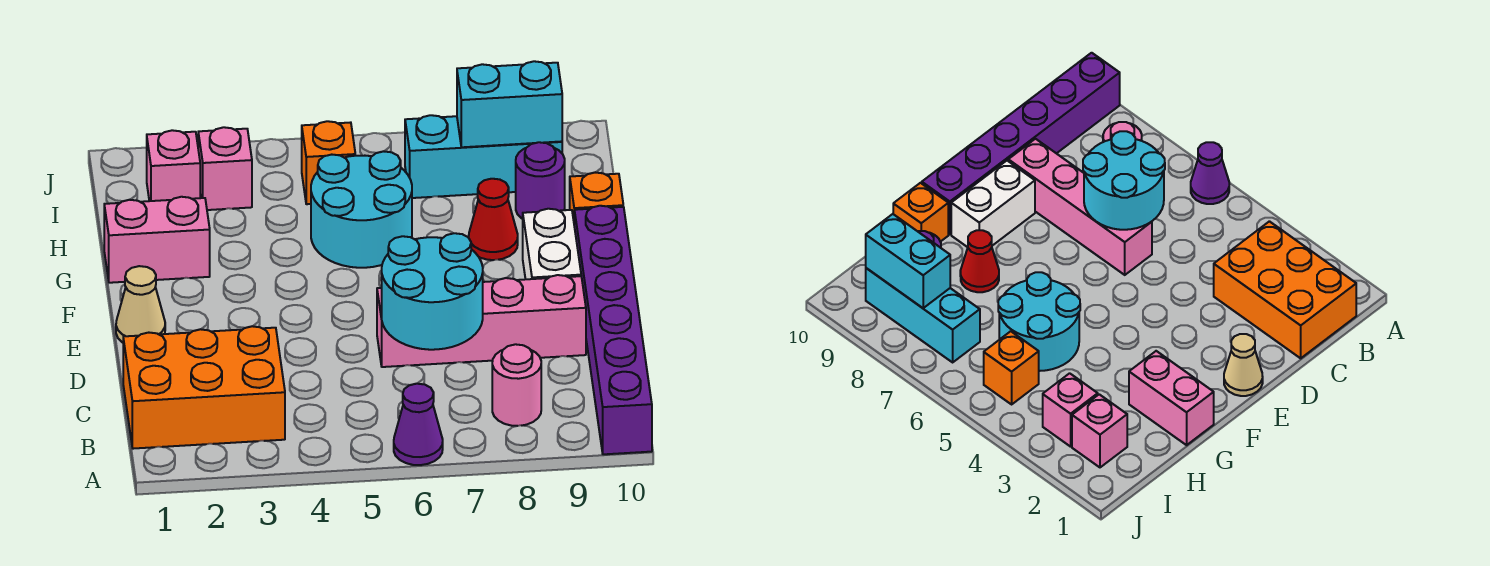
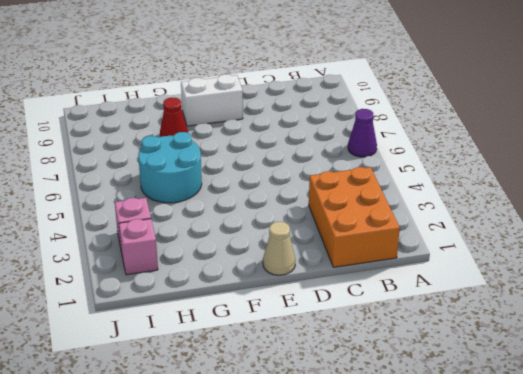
none -> purple brick A10:F10 level 1
none -> pink round brick B8 level 1
none -> pink brick D6:D9 level 1

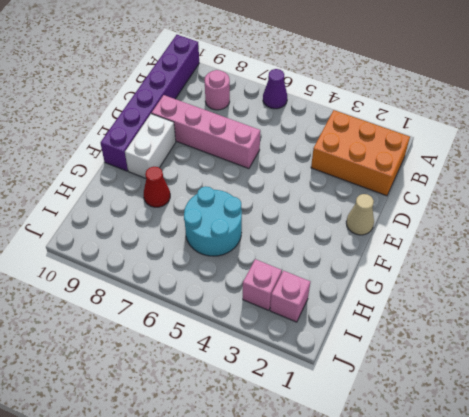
none -> pink brick G1:G2 level 1
none -> orange brick G10 level 1
none -> purple round brick H9 level 1

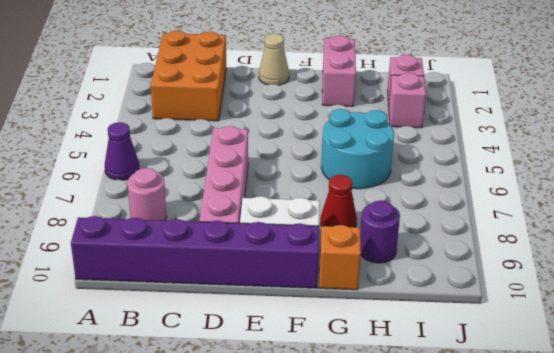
none -> orange brick I5 level 1
none -> cyan brick I7:I9 level 1
none -> cyan round brick C6:D7 level 2

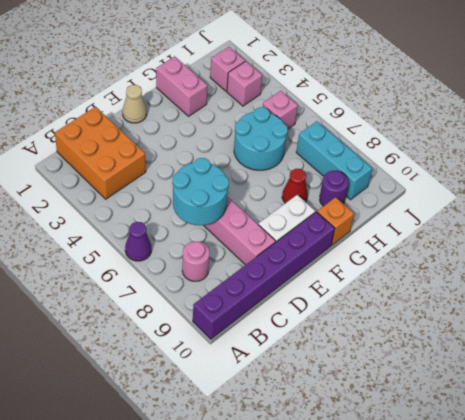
pink brick I5 level 1 -> orange brick I5 level 1
none -> cyan brick I8:I9 level 2

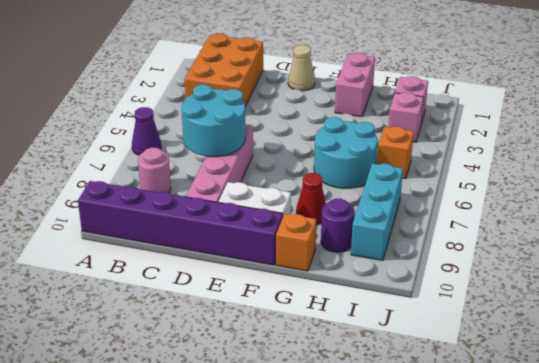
none -> cyan brick I8:I9 level 2

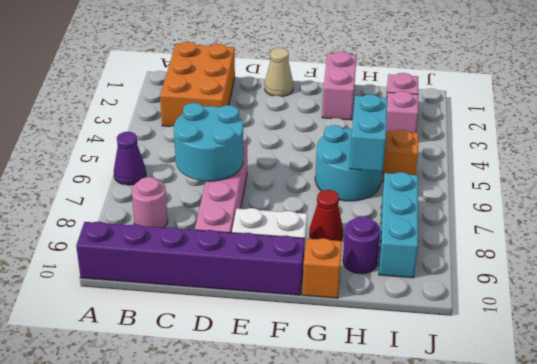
cyan brick H5:H6 level 2 -> cyan brick I8:I9 level 2

